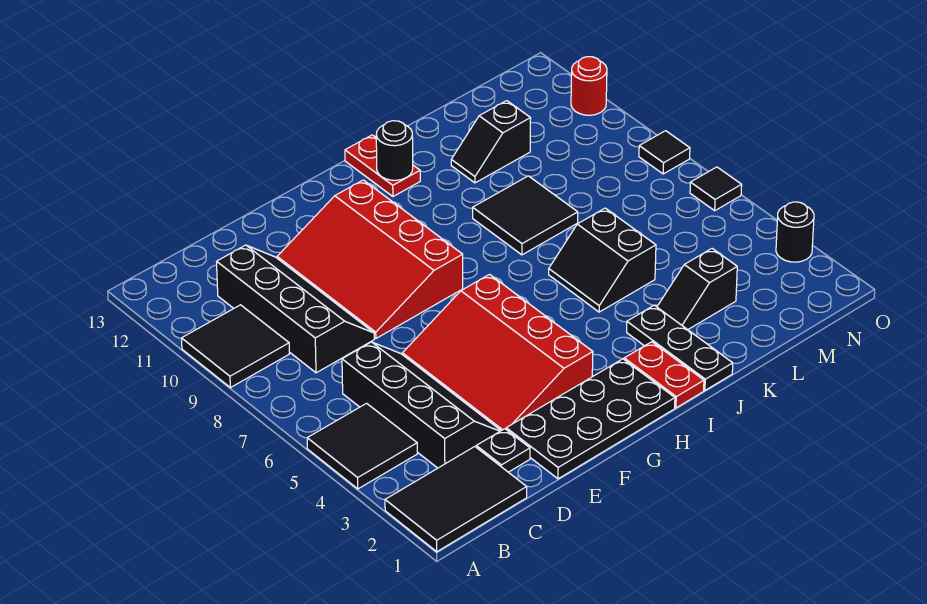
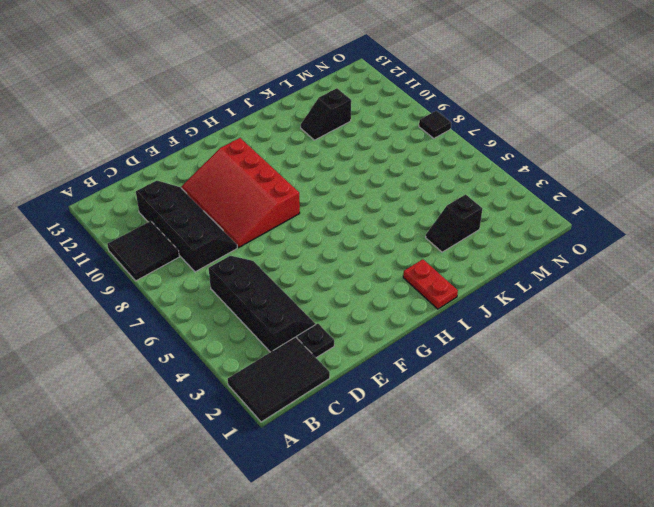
none -> black tile A4:B5 level 1
none -> black plate E1:H2 level 1
none -> red slope E3:G6 level 1 top G

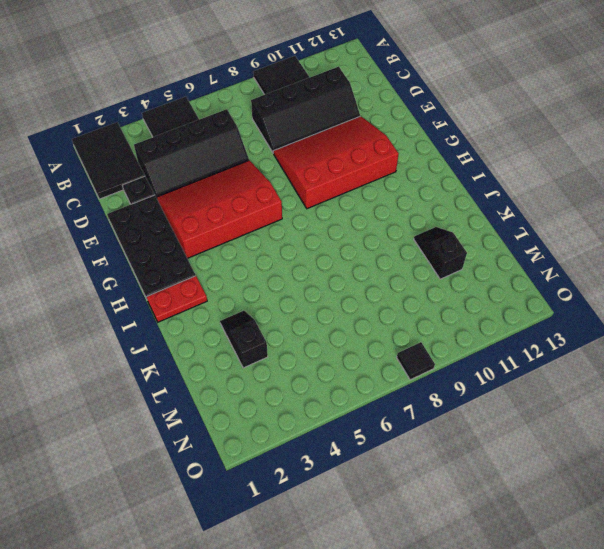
none -> red plate I12:I13 level 1
none -> black plate J1:J3 level 1
none -> black slope J5:K6 level 1 top K

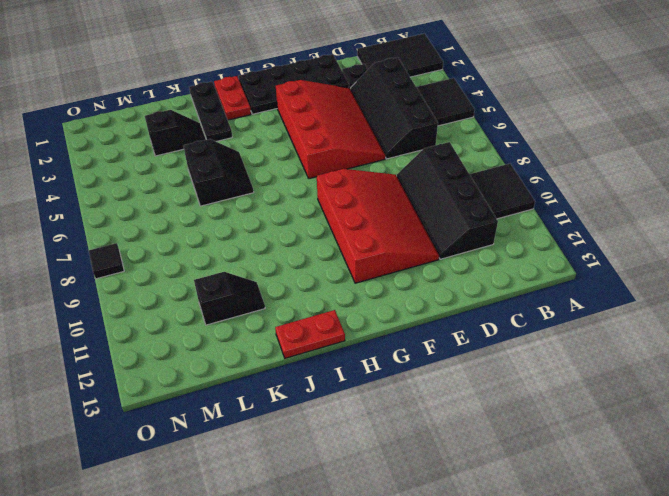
red plate I13:J13 level 1 -> red plate I12:I13 level 1
none -> black tile J8:K9 level 1
none -> black round brick O3 level 1
none -> black tile O6 level 1

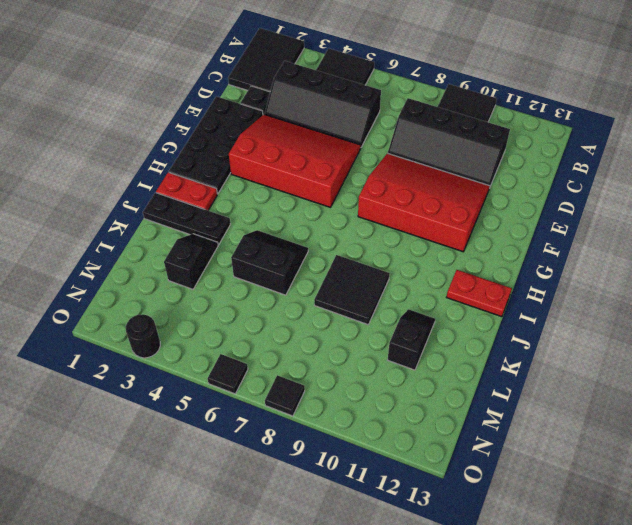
none -> red round brick O11 level 1
none -> black round brick I12 level 2

